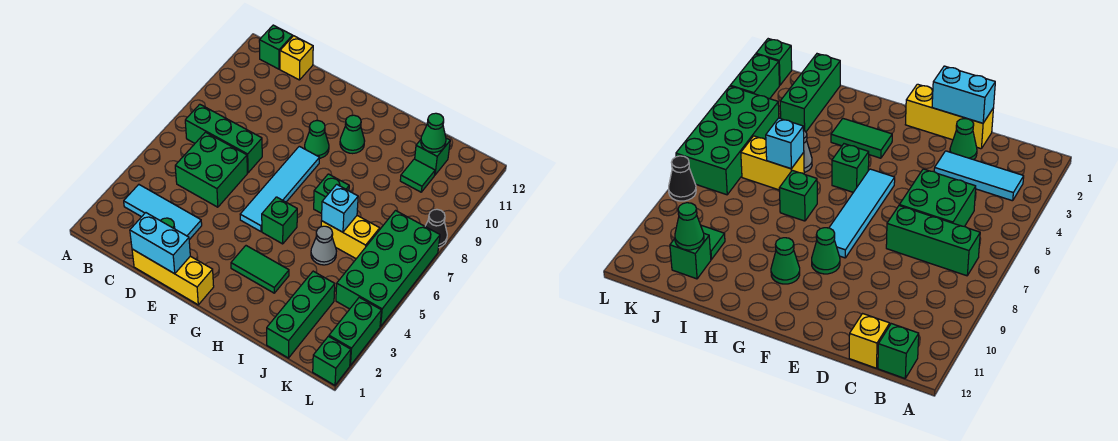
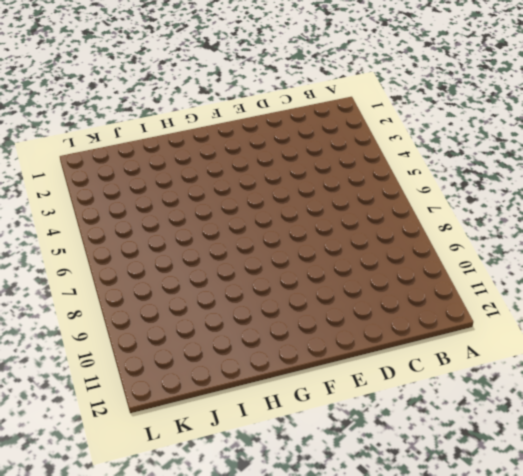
none -> cyan tile B3:D3 level 1
none -> green brick B7:D7 level 1
none -> green brick B12 level 1

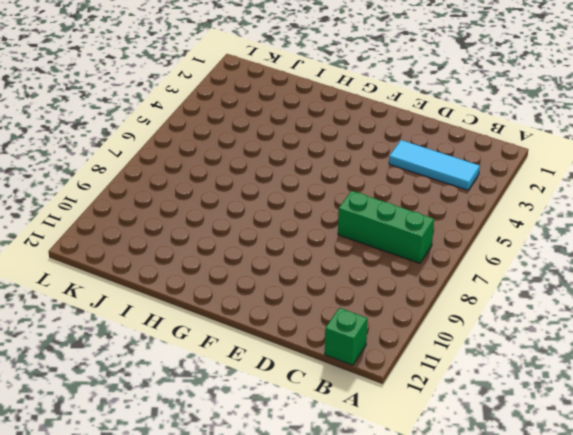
none -> green brick C5:D6 level 1
none -> yellow brick C12 level 1
none -> yellow brick D1:F1 level 1

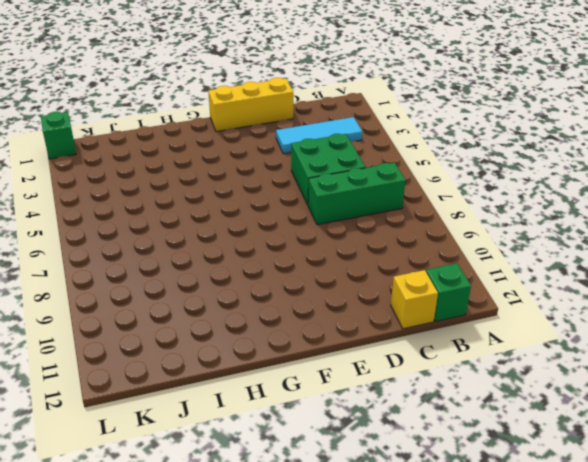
none -> green cone D2 level 1
none -> cyan tile F5:F8 level 1
none -> green cone F9 level 1

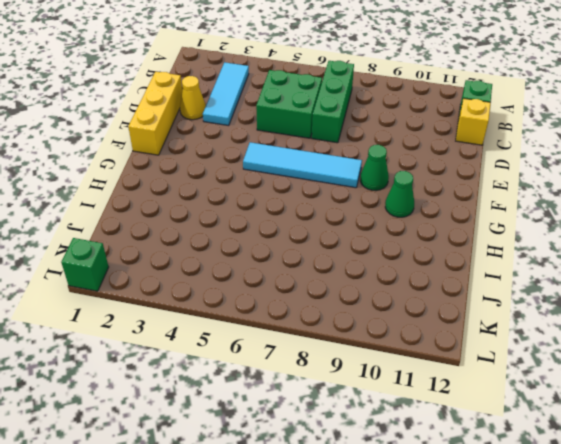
yellow cone D2 level 1 -> green cone D2 level 1
none -> green tile G3:H3 level 1
none -> green brick G5 level 1
none -> green brick H7 level 1

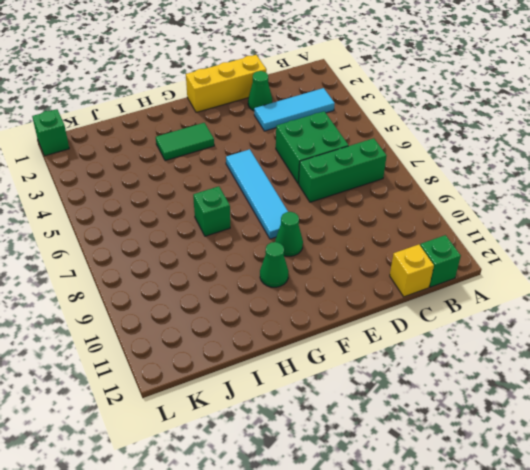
none -> green brick G5 level 1
none -> grey cone I5 level 1
none -> yellow brick I6:J6 level 1

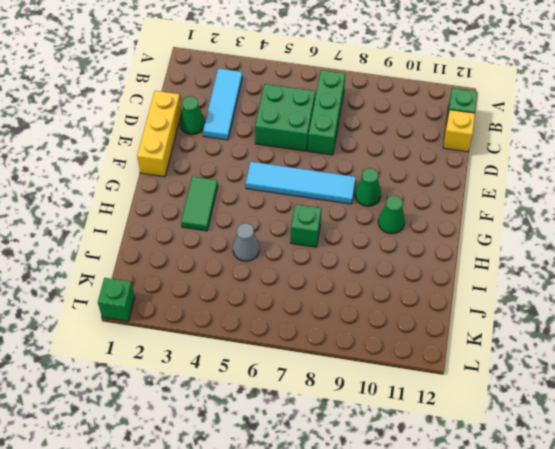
none -> green brick G5 level 1
none -> yellow brick I6:J6 level 1
none -> green brick J1:J3 level 1

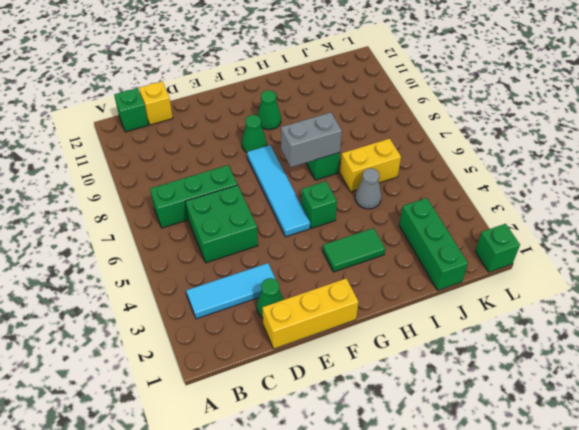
grey brick G7:H7 level 2 -> none
none -> green tile J10 level 1
none -> green brick J11 level 1
none -> green brick K4:L7 level 1

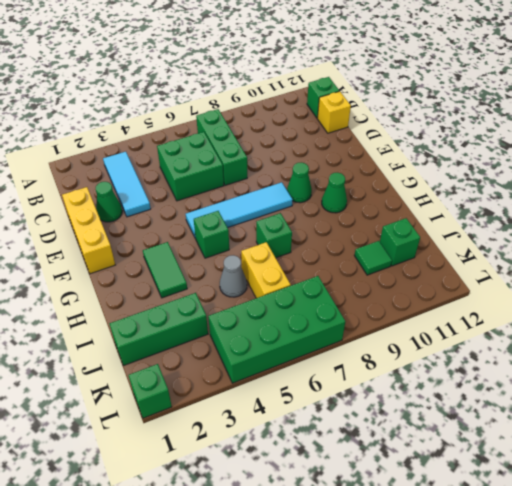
none -> green brick L2:L3 level 1
none -> black cone L8 level 1
none -> cyan brick D1:E1 level 2

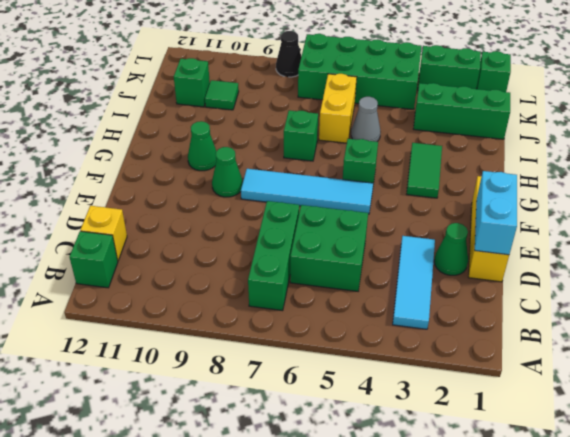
none -> cyan brick I6 level 2
none -> green cone J11 level 2

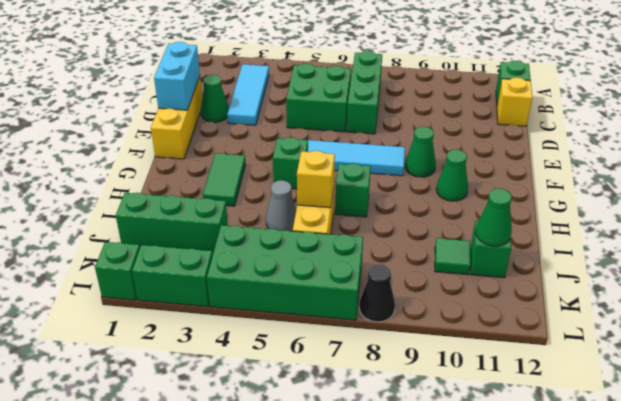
yellow brick I6 level 2 -> cyan brick I6 level 2

